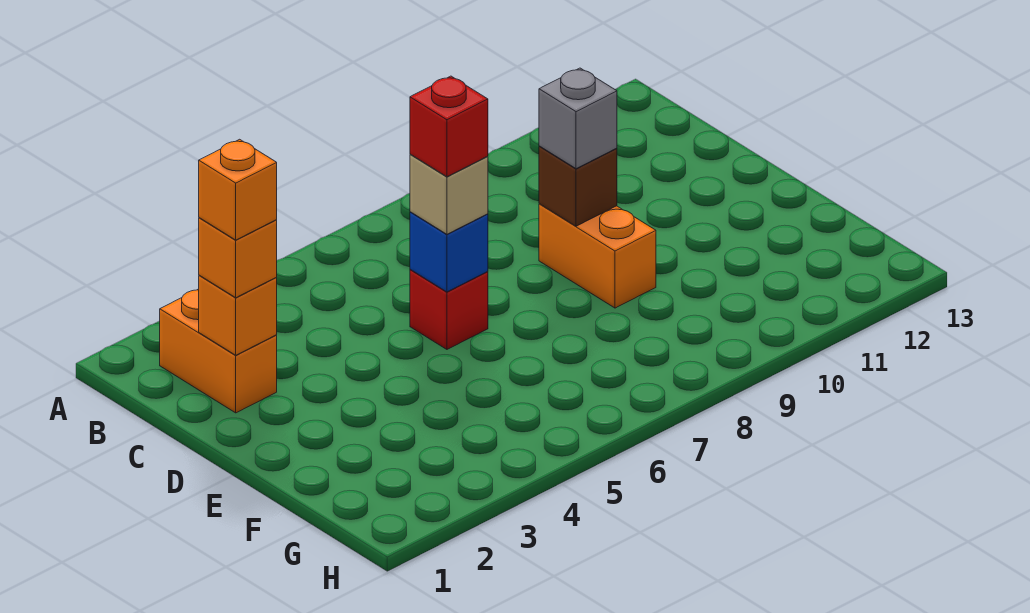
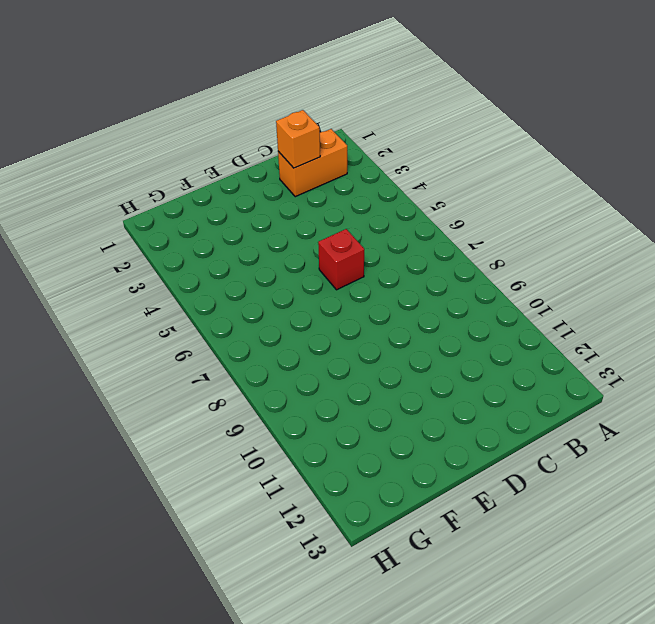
none -> orange brick D9:E9 level 1
none -> blue brick D6 level 2

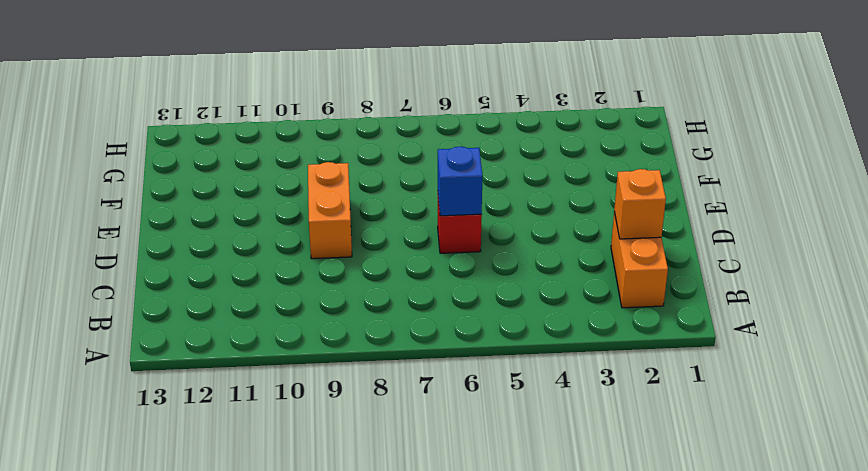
none -> brown brick D9 level 2
none -> orange brick C2 level 3

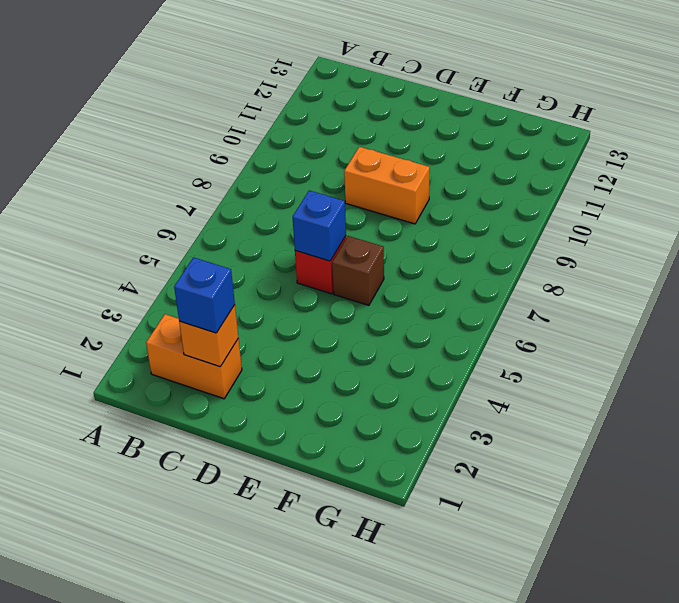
blue brick C2 level 3 -> orange brick C2 level 3
brown brick E6 level 1 -> brown brick D9 level 2
none -> tan brick D6 level 3
none -> grey brick D9 level 3

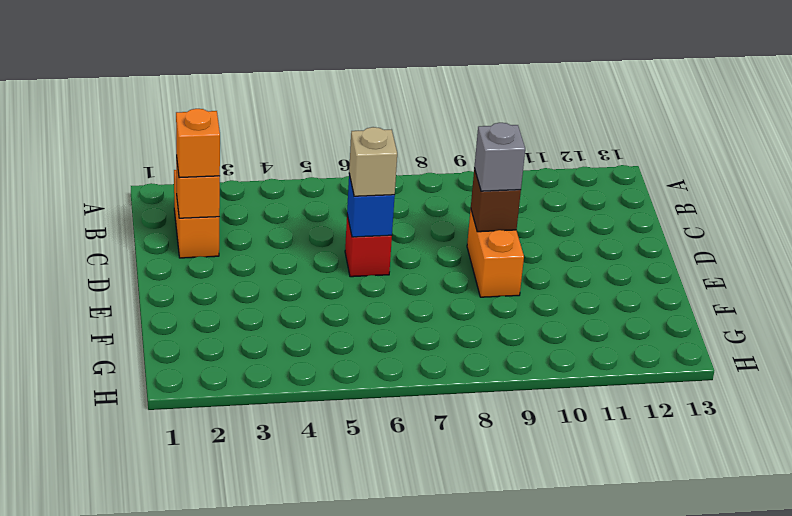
none -> orange brick C2 level 4
none -> red brick D6 level 4

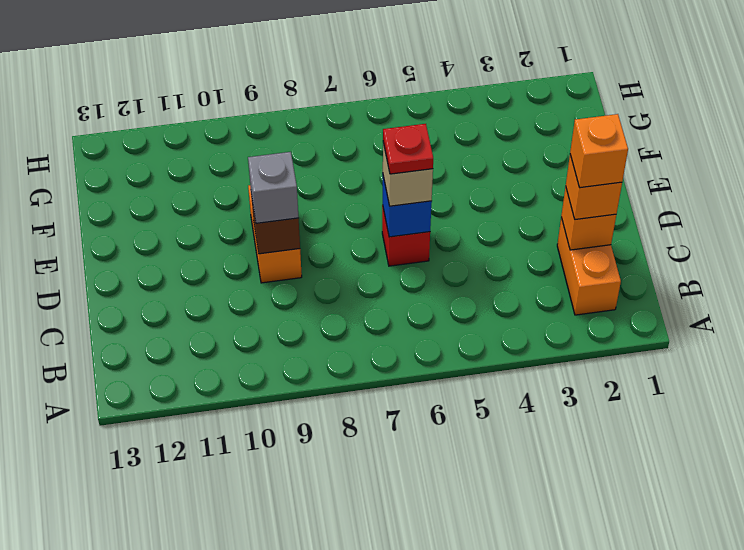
red plate D6 level 4 -> red brick D6 level 4

